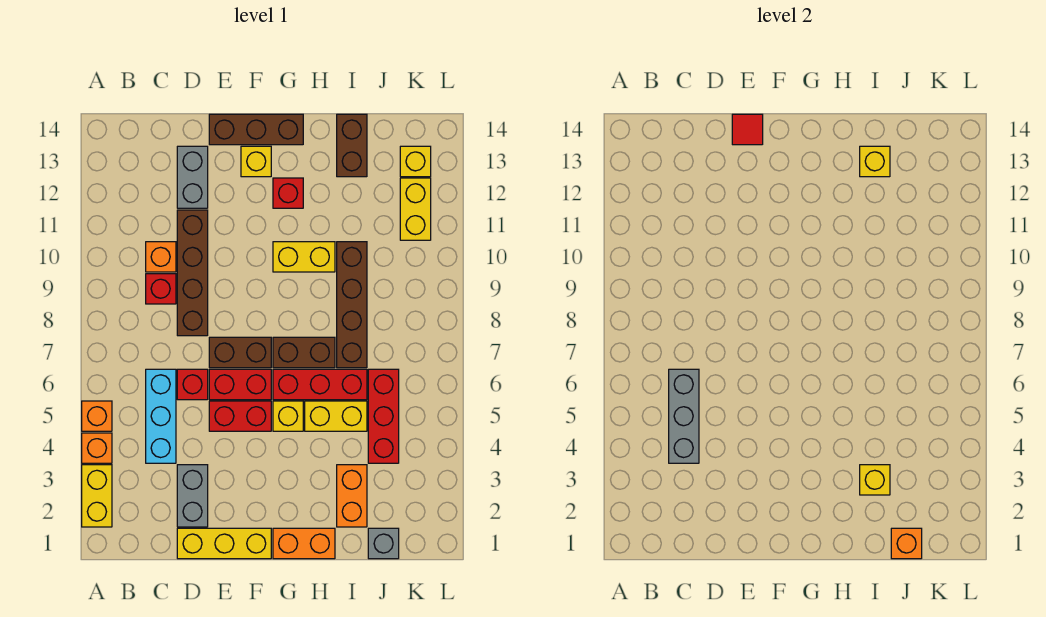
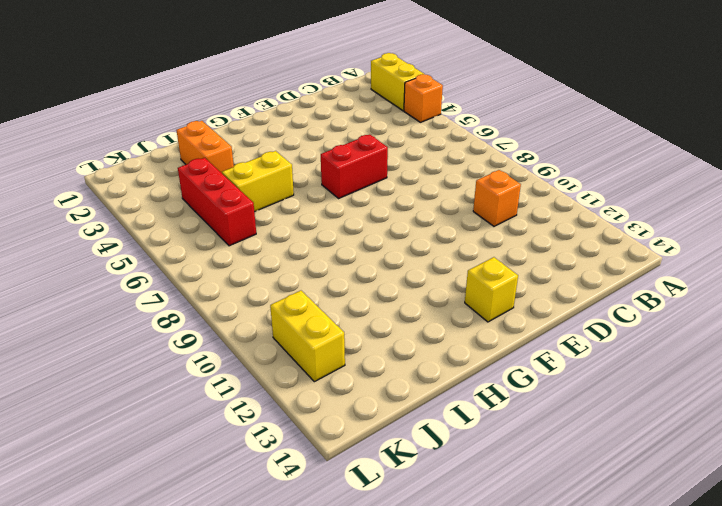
none -> orange brick A5 level 1
none -> cyan brick C4:C6 level 1
none -> red brick C9 level 1
none -> yellow brick D1:F1 level 1

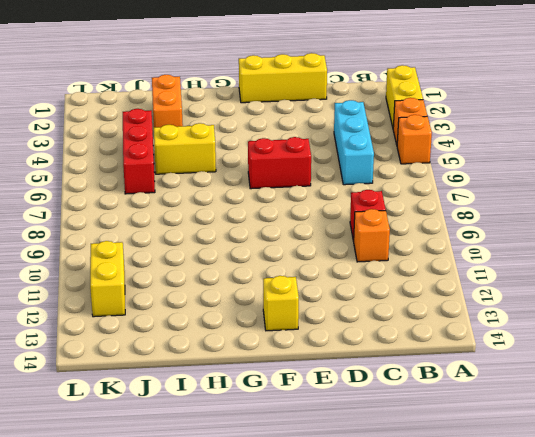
none -> grey brick D2:D3 level 1
none -> red brick D6 level 1
none -> brown brick D8:D11 level 1
none -> grey brick D12:D13 level 1

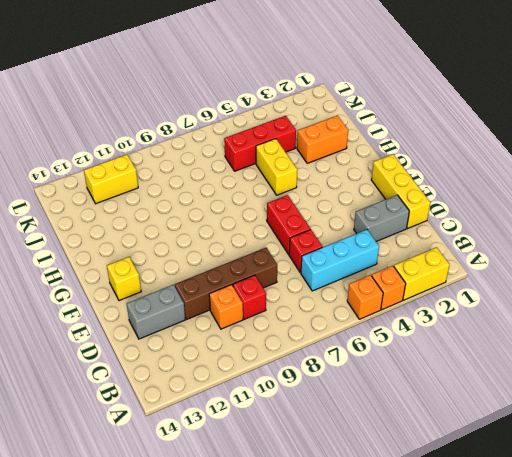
none -> red brick E5:F5 level 1
none -> brown brick E7:F7 level 1
none -> brown brick E14:G14 level 1
none -> orange brick G1:H1 level 1

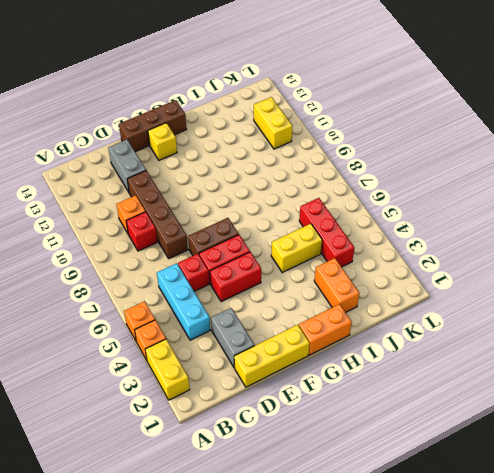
none -> yellow brick G5 level 1
none -> red brick G6:I6 level 1
none -> brown brick G7:H7 level 1
none -> yellow brick G10:H10 level 1

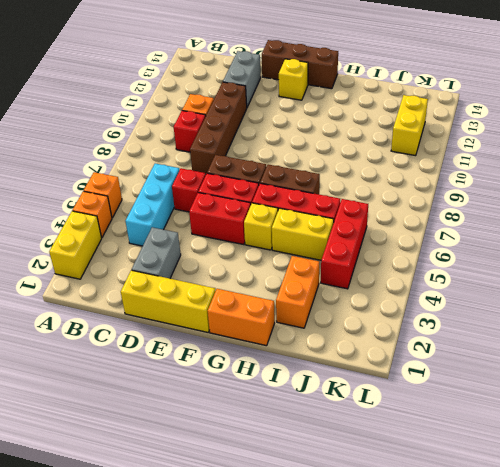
none -> yellow brick G10:H10 level 1
none -> red brick G12 level 1
none -> brown brick I7:I10 level 1
none -> brown brick I13:I14 level 1

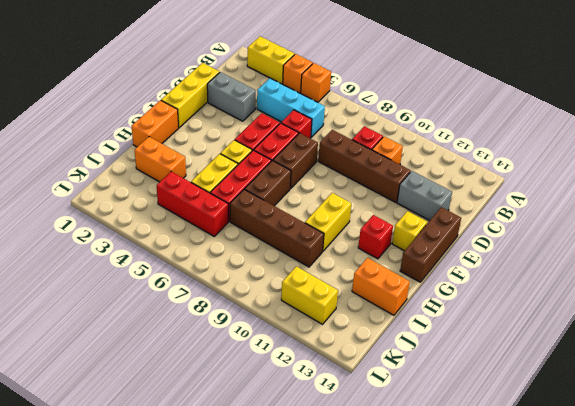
orange brick I13:I14 level 1 -> brown brick I13:I14 level 1
none -> grey brick J1 level 1
none -> yellow brick K13 level 1
none -> grey brick C4:C6 level 2
none -> red tile E14 level 2

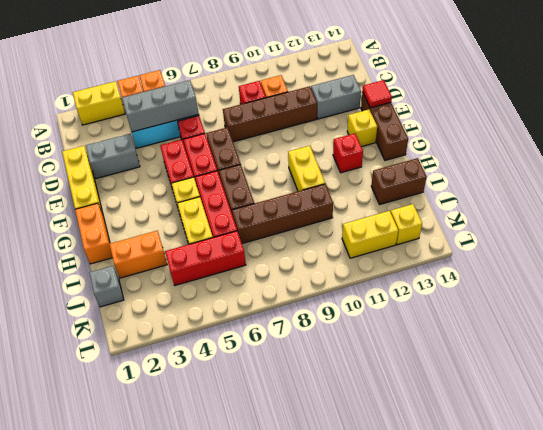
none -> yellow brick I3 level 2
none -> yellow brick I13 level 2
none -> orange brick J1 level 2

